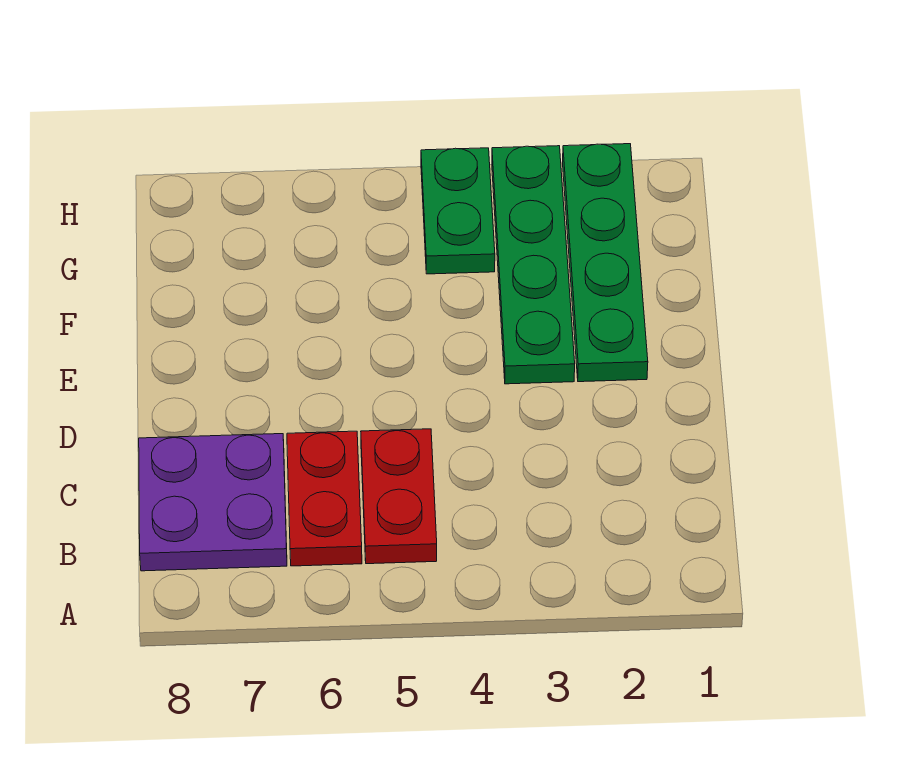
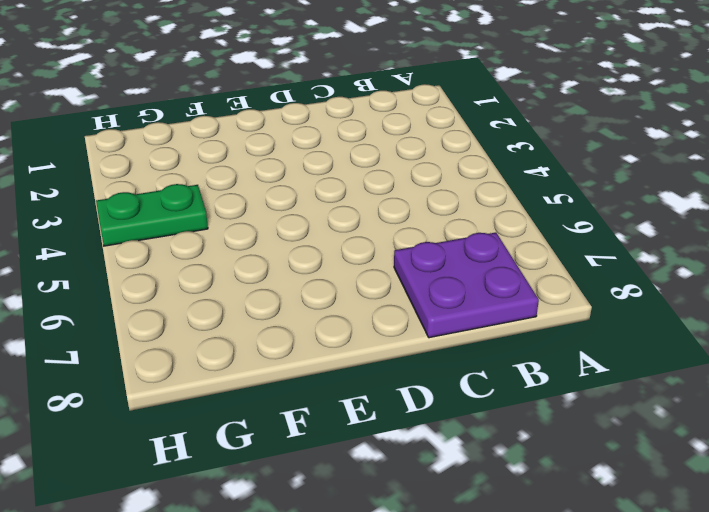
none -> red plate B5:C5 level 1
none -> red plate B6:C6 level 1

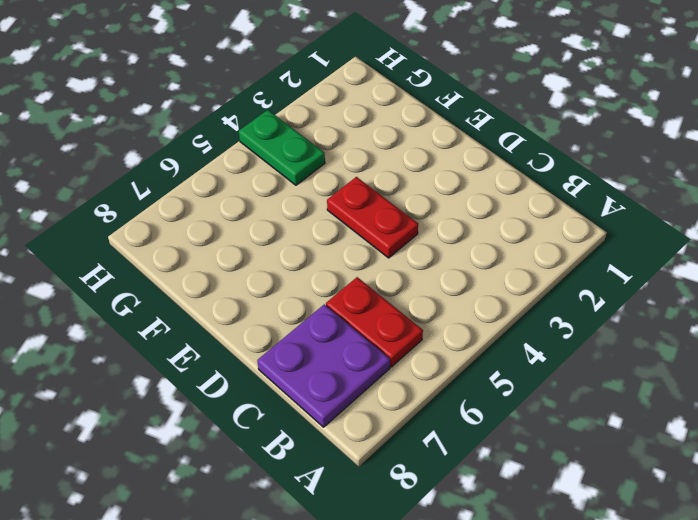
red plate D4:E4 level 1 -> red plate B5:C5 level 1
none -> green plate E2:H2 level 1
none -> green plate E3:H3 level 1

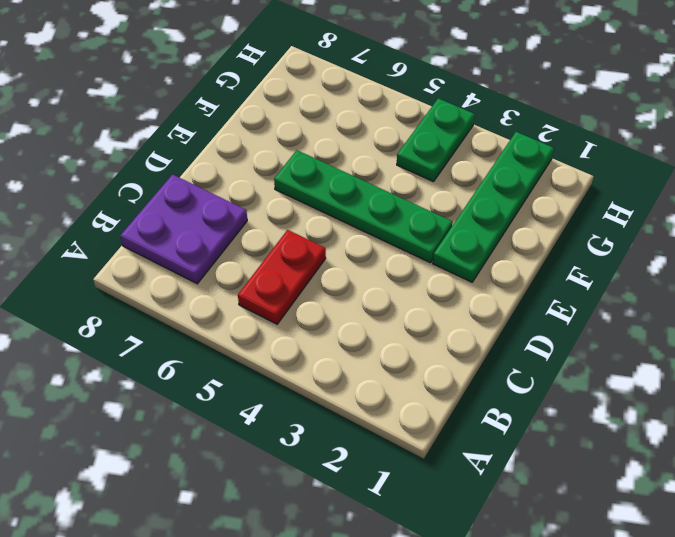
green plate E3:E6 level 1 -> green plate E3:H3 level 1
none -> red plate B6:C6 level 1

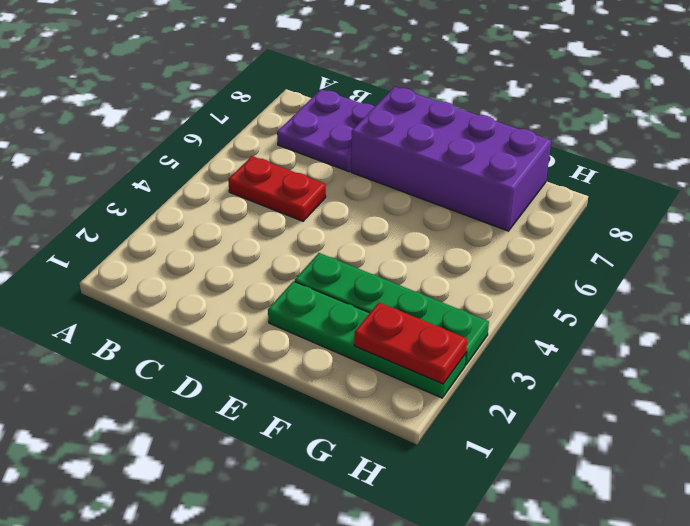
purple brick D7:G8 level 1 -> none
red plate G2:H2 level 2 -> red plate B6:C6 level 1
none -> green plate G4:H4 level 1

